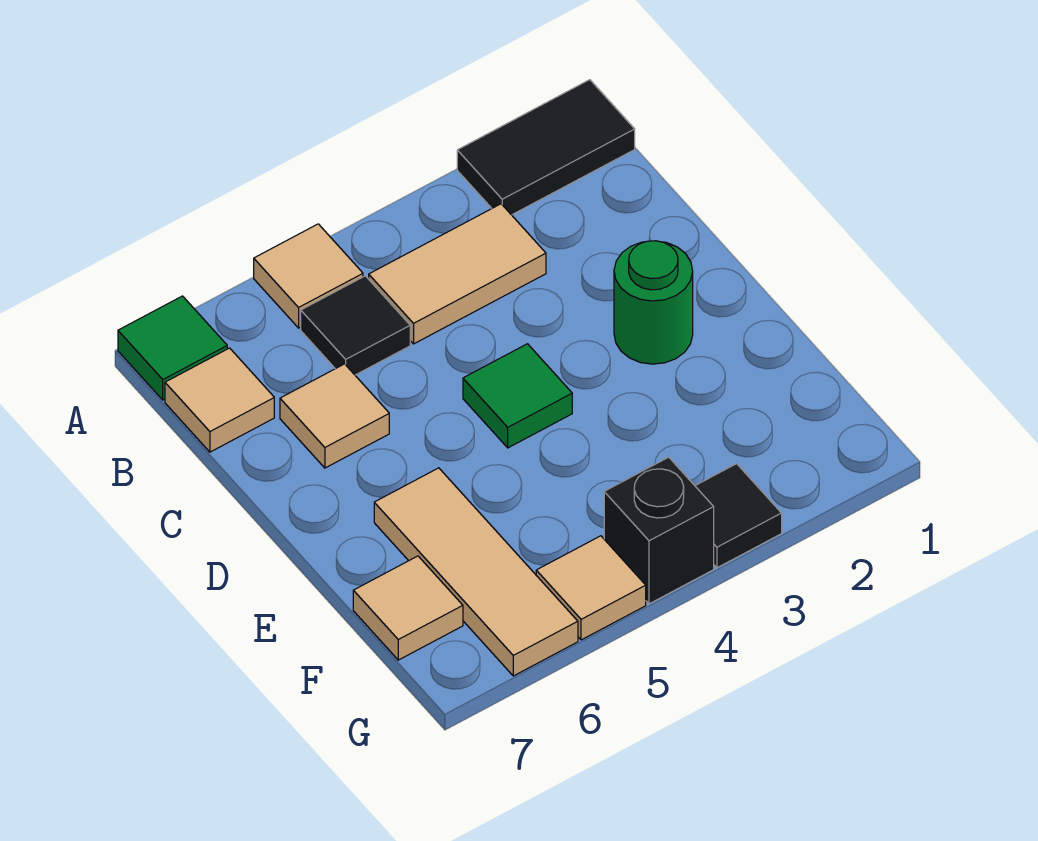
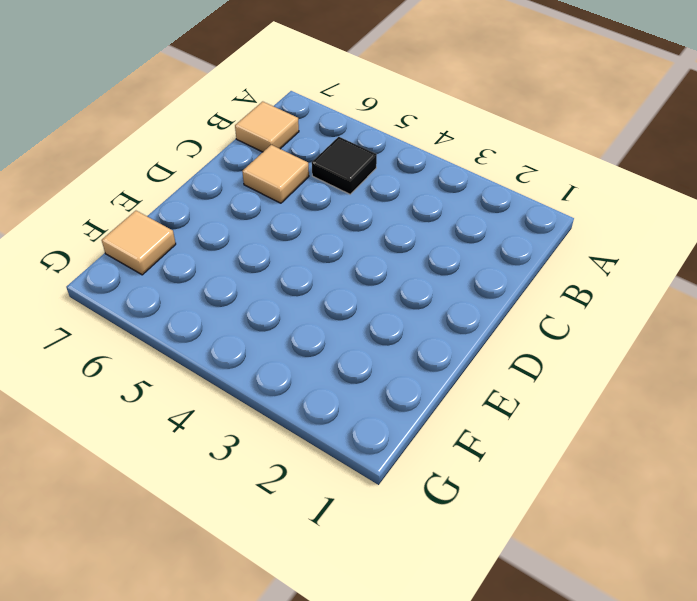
none -> black tile A1:A2 level 1
none -> tan tile A5 level 1
none -> green tile A7 level 1

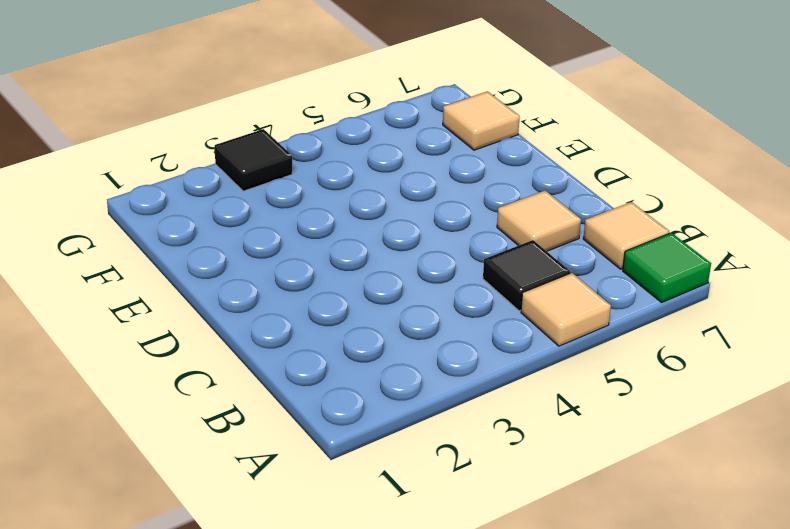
none -> black tile A1:A2 level 1
none -> tan tile B3:B4 level 1
none -> green round brick D2 level 1

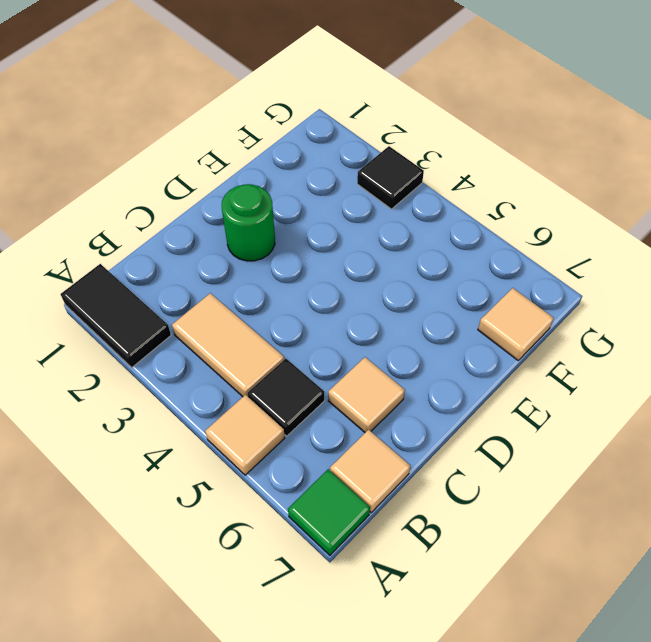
none -> green tile D4 level 1
none -> tan tile E6:G6 level 1
none -> black brick G4 level 1

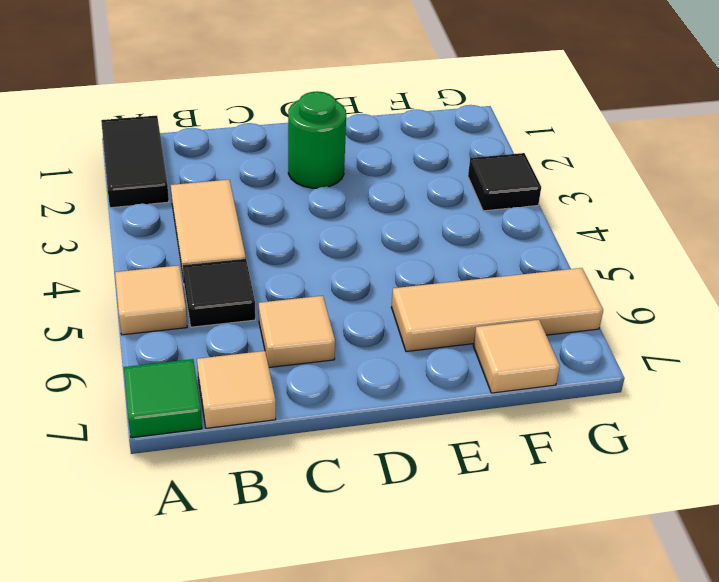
none -> green tile D4 level 1
none -> black brick G4 level 1
none -> tan tile G5 level 1

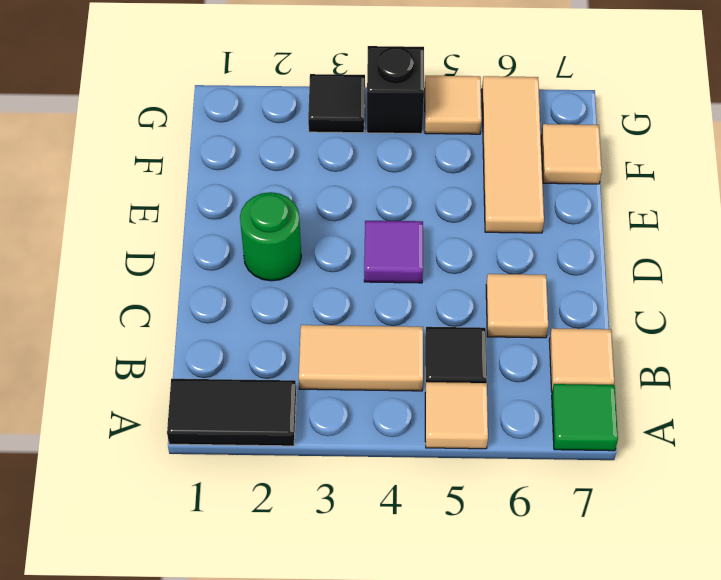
purple tile D4 level 1 -> green tile D4 level 1

